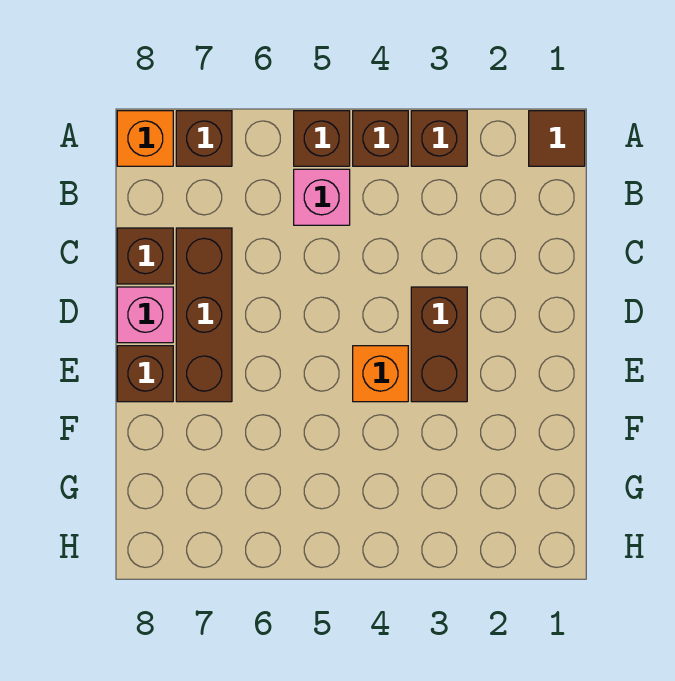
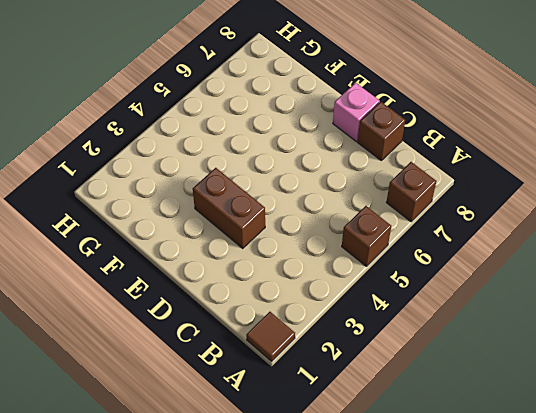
none -> brown brick A3 level 1
none -> brown brick A4 level 1
none -> orange brick A8 level 1

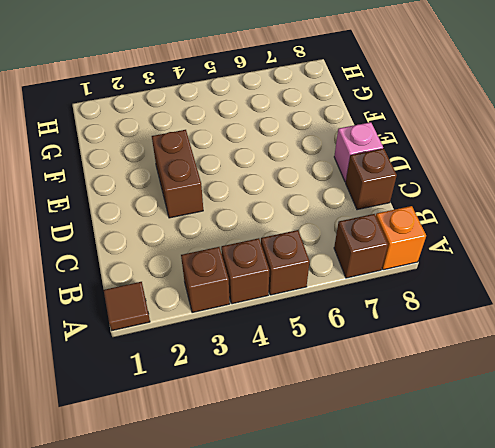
none -> pink brick B5 level 1
none -> brown brick C7:E7 level 1
none -> orange brick E4 level 1

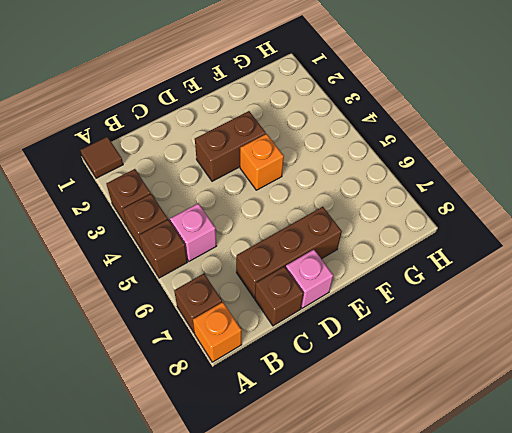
none -> brown brick E8 level 1

